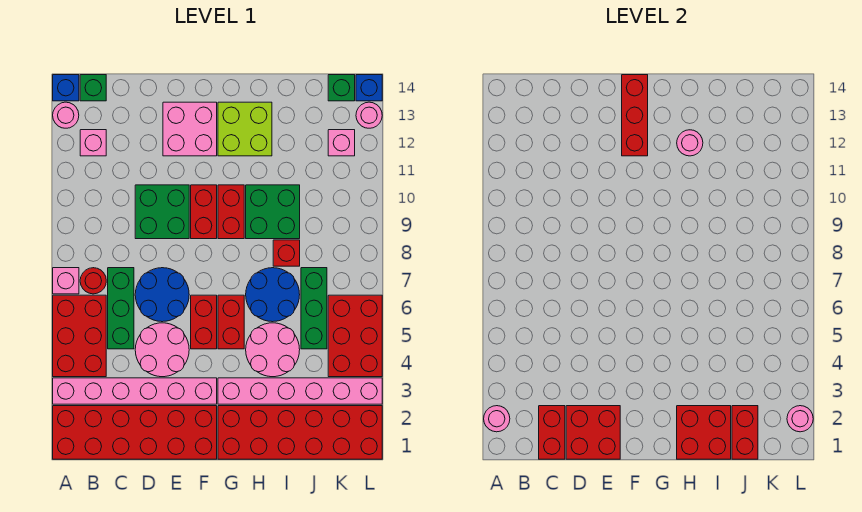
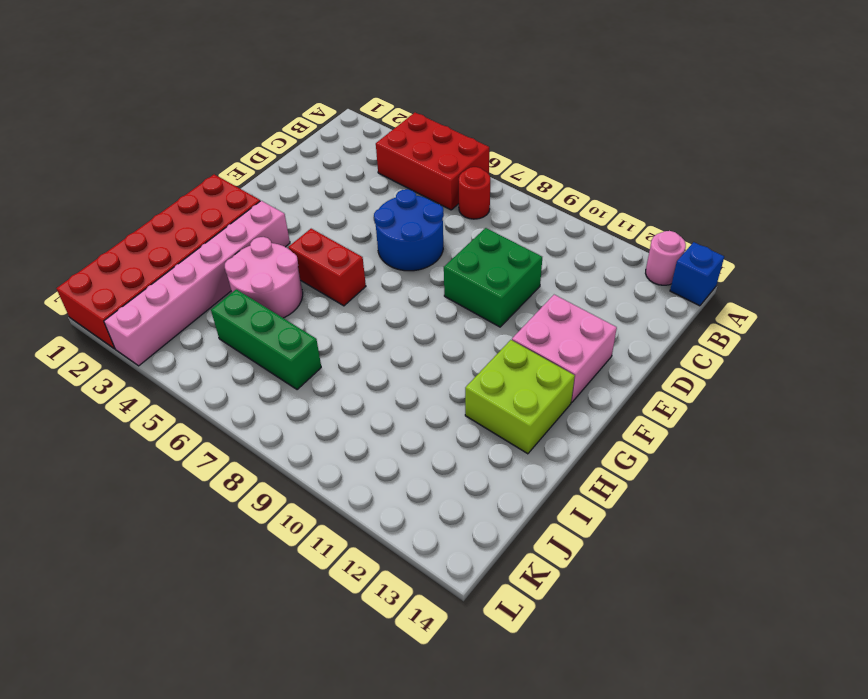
none -> red brick A1:F2 level 1
none -> pink brick A3:F3 level 1
none -> pink brick A7 level 1
none -> pink brick B12 level 1

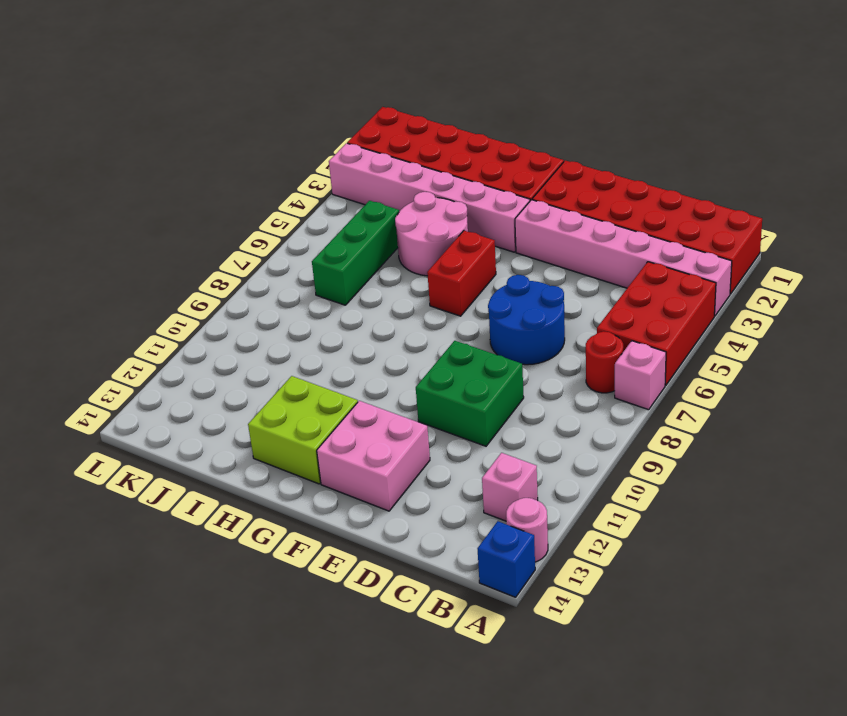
none -> green brick B14 level 1
none -> green brick C5:C7 level 1
none -> pink round brick D4:E5 level 1
none -> red brick F5:F6 level 1

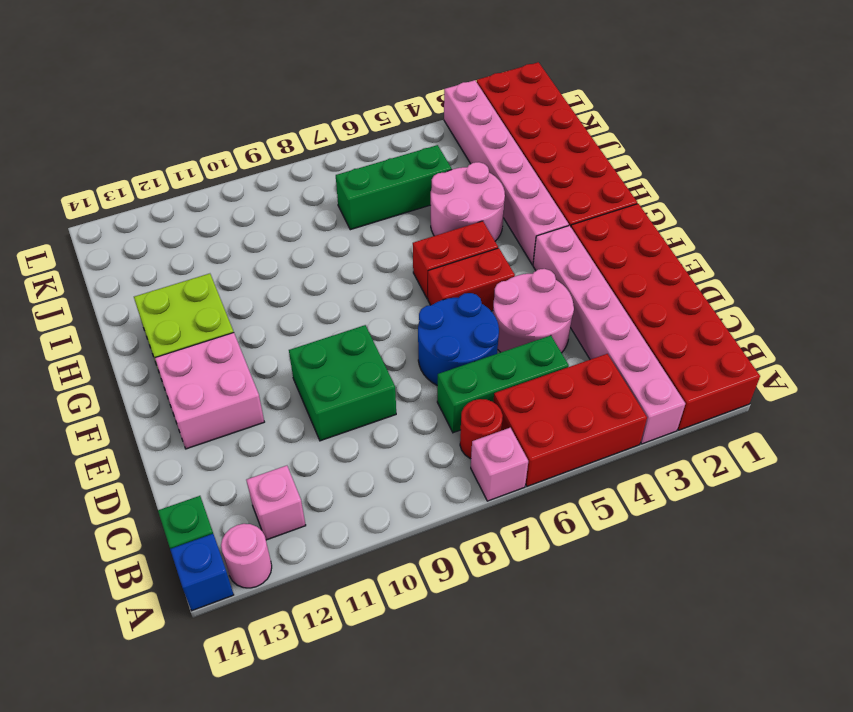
none -> red brick F9:F10 level 1
none -> red brick G9:G10 level 1
none -> blue round brick H6:I7 level 1
none -> green brick H9:I10 level 1

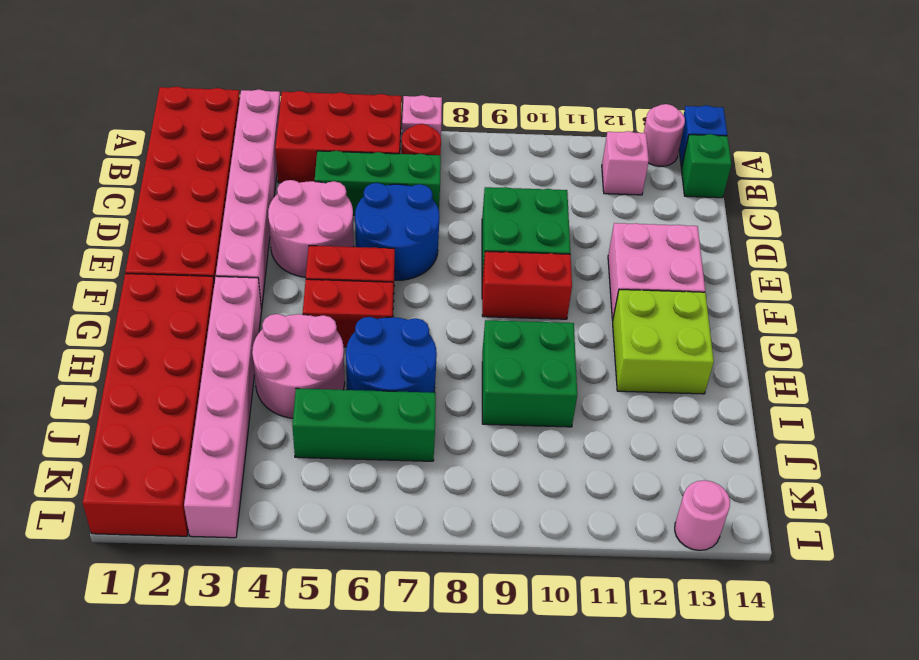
none -> red brick G9:G10 level 1
none -> red brick I8 level 1
none -> red brick K4:L6 level 1
none -> pink brick K12 level 1

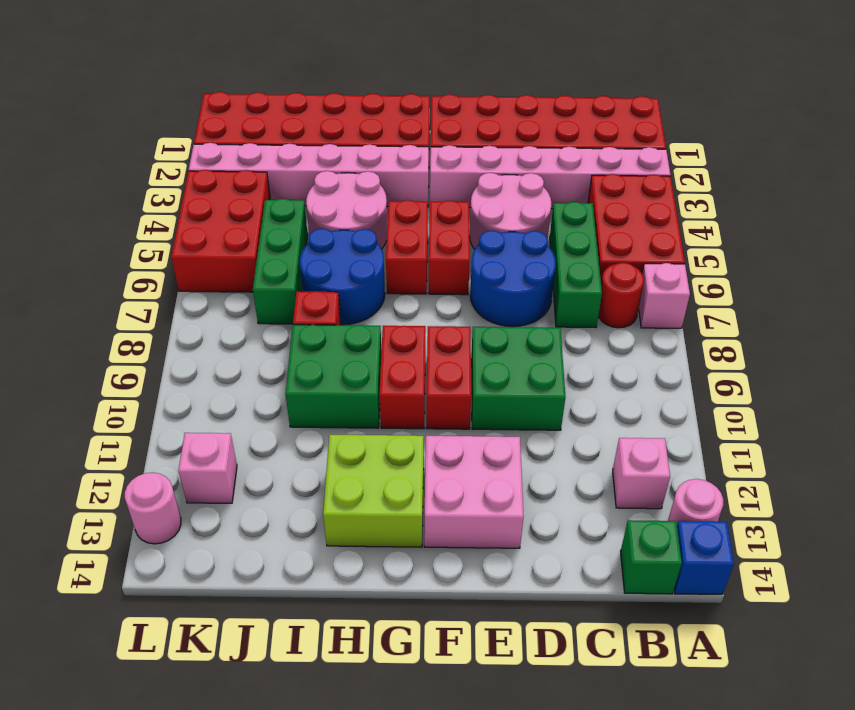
none -> green brick K14 level 1
none -> blue brick L14 level 1
none -> pink round brick A2 level 2
none -> red brick C1:C2 level 2

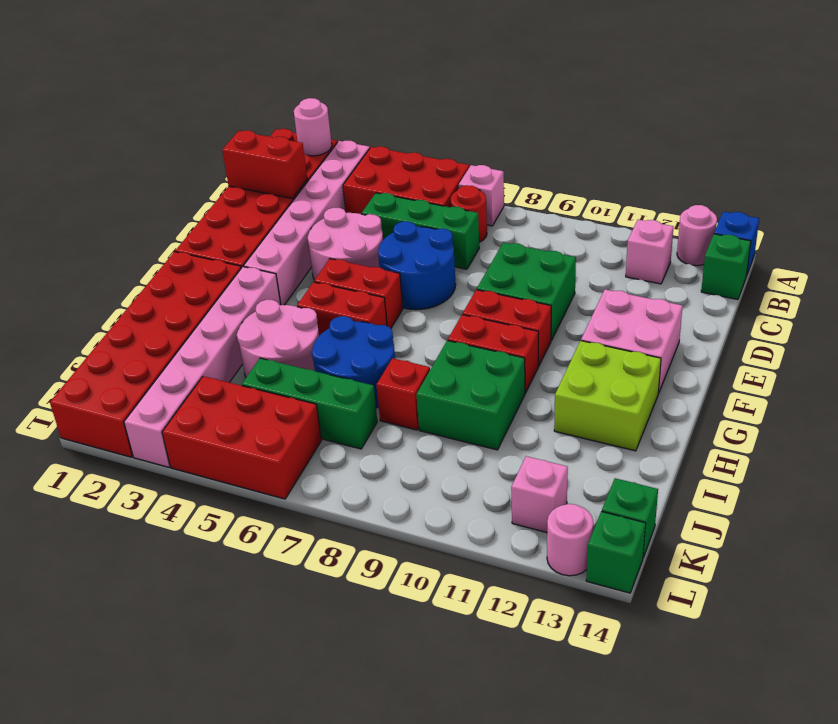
green brick L14 level 1 -> blue brick L14 level 1
none -> red brick D1:E2 level 2
none -> red brick F12:F14 level 2
none -> red brick H1:I2 level 2
none -> pink round brick H12 level 2

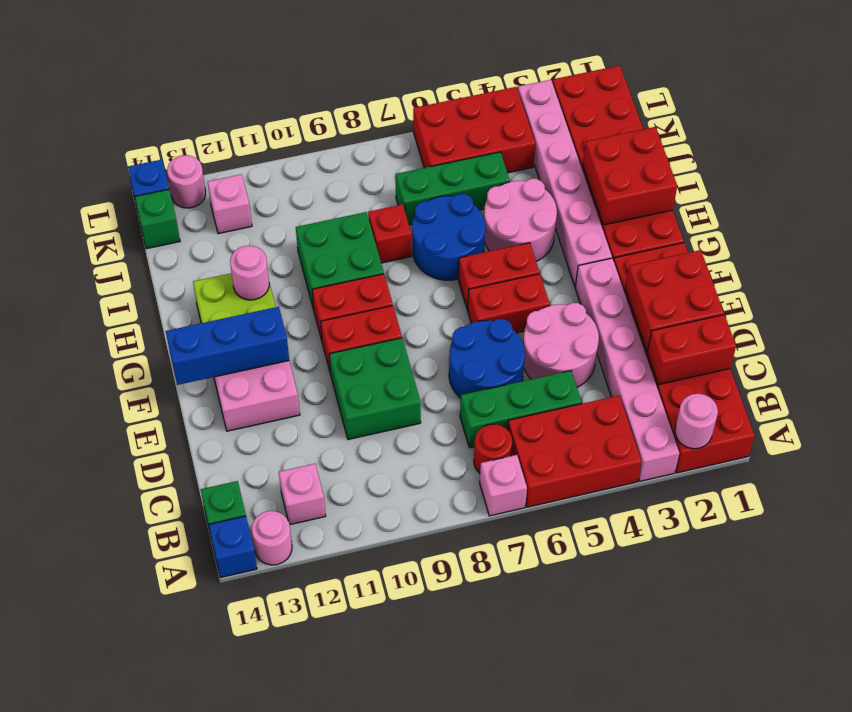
blue brick F12:F14 level 2 -> red brick F12:F14 level 2
none -> red brick J1:J2 level 2
none -> pink round brick L2 level 2

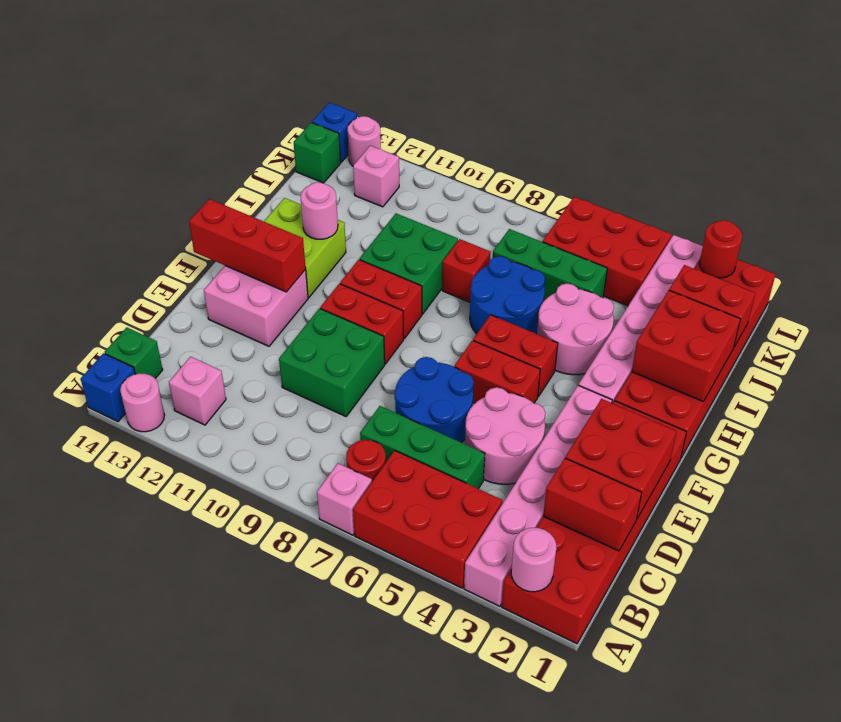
red round brick L2 level 2 -> pink round brick L2 level 2

